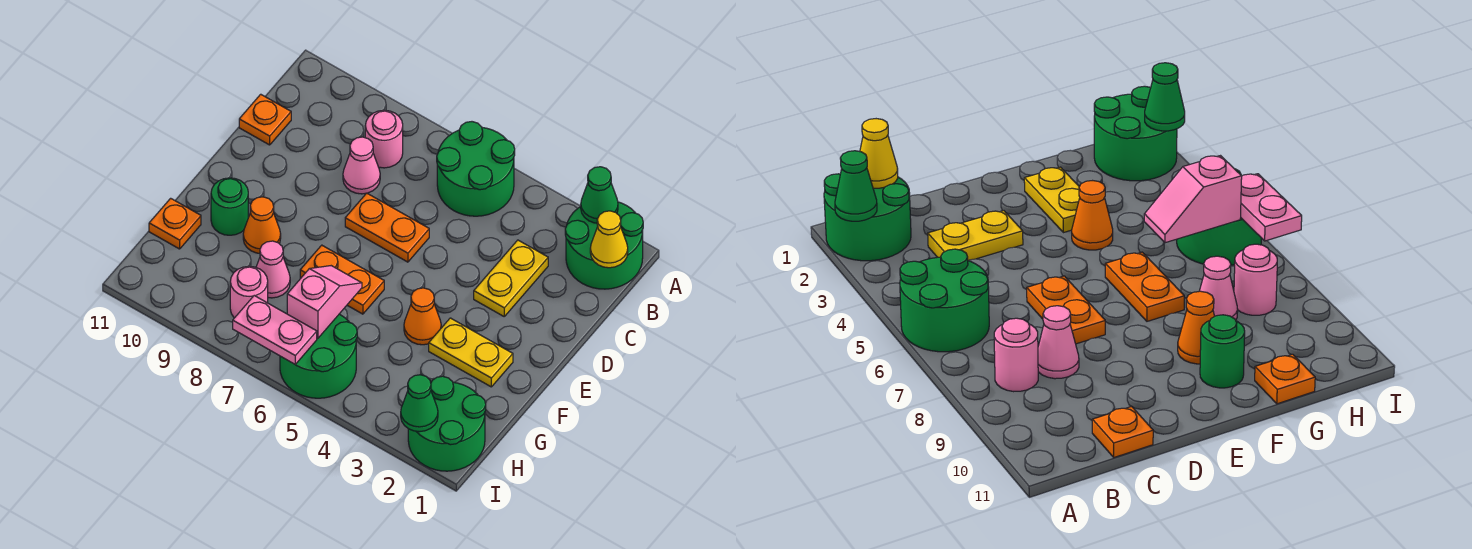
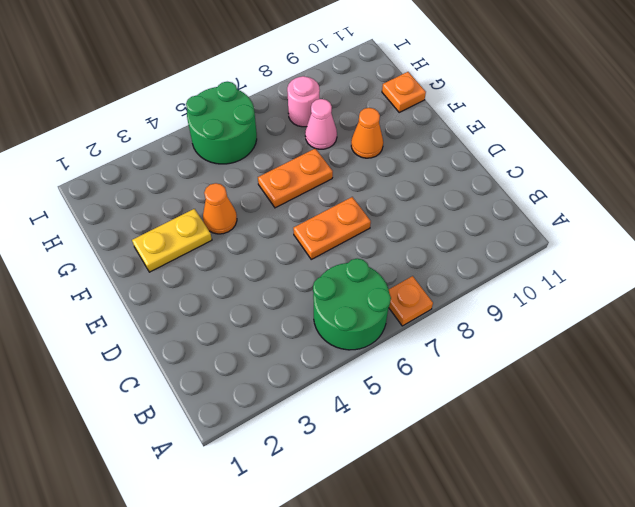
orange plate A7 level 1 -> orange plate C11 level 1
none -> green round brick A1:B2 level 1
none -> pink round brick B8 level 1
none -> yellow plate C3:D3 level 1

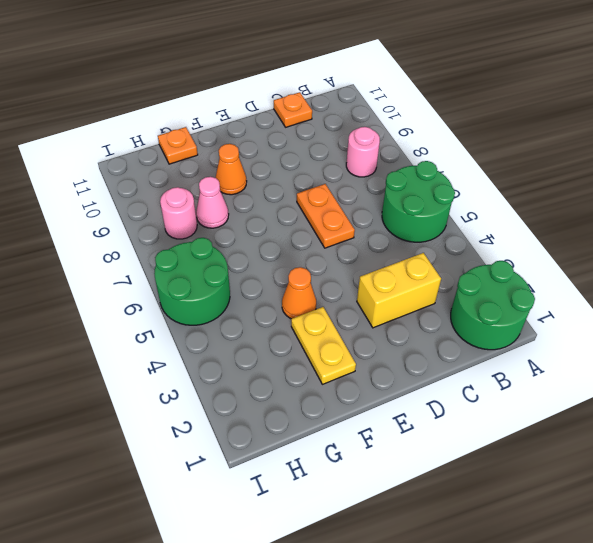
yellow brick C3:D3 level 1 -> yellow plate C3:D3 level 1
none -> pink cone C8 level 1
none -> orange plate F6:F7 level 1
none -> green round brick F10 level 1

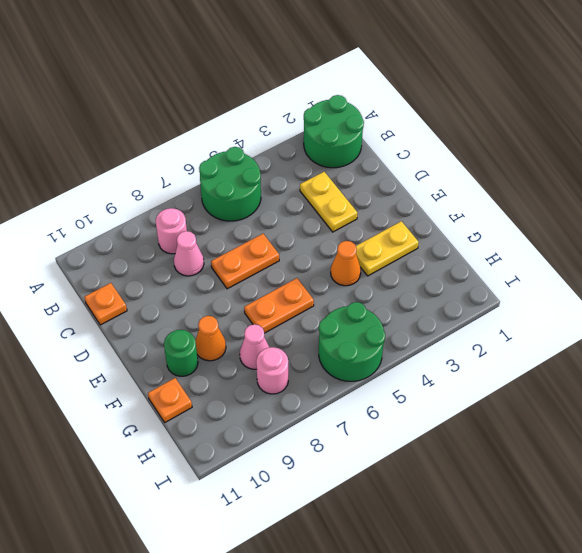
none -> green round brick H1:I2 level 1
none -> green cone A2 level 2
none -> yellow cone B1 level 2

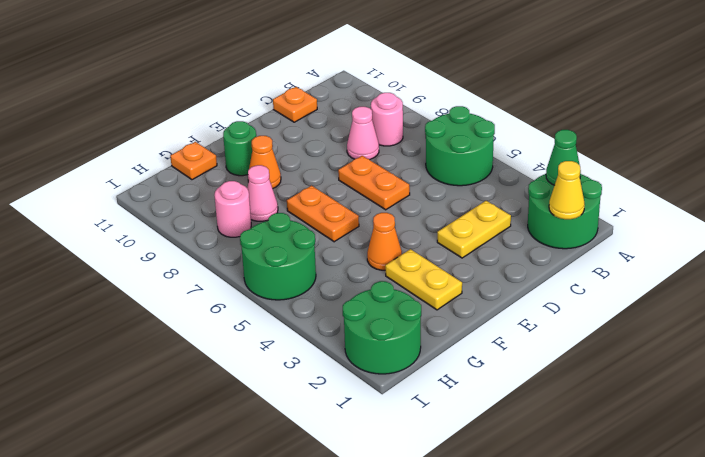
none -> pink slope G6:H6 level 2 top H
none -> green cone I2 level 2
none -> pink plate I6:I7 level 2

